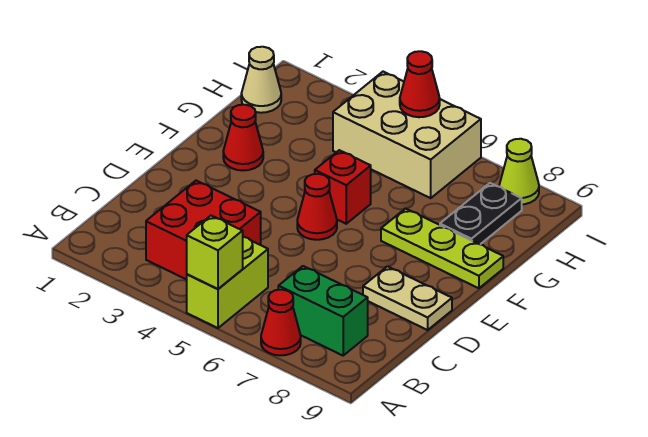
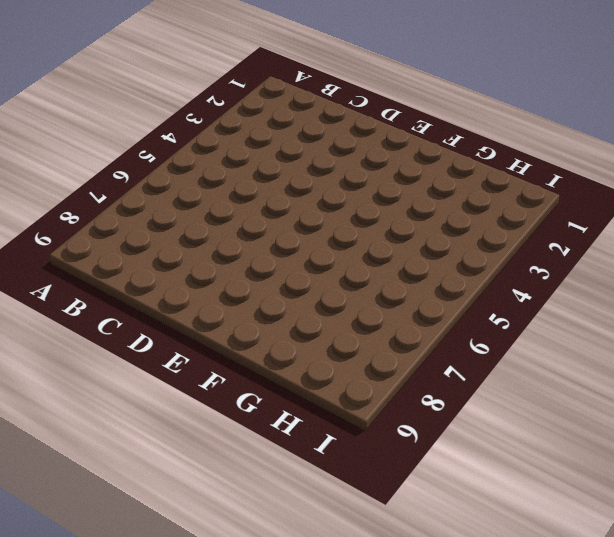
none -> lime brick A5:B5 level 1
none -> red cone A7 level 1
none -> red brick B3:C4 level 1

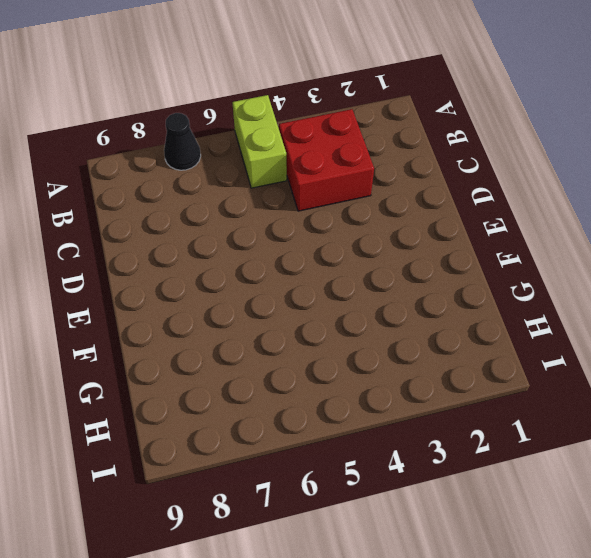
black cone A7 level 1 -> red cone A7 level 1
none -> green brick B7:B8 level 1
none -> tan plate D8:D9 level 1
none -> red cone E5 level 1

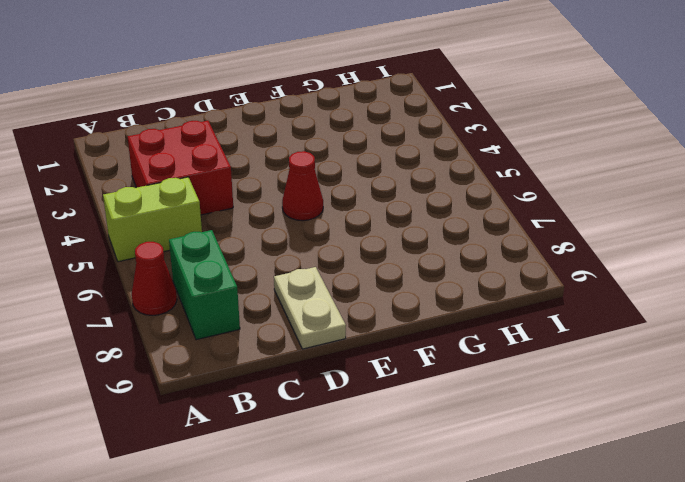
none -> red cone F2 level 1
none -> red brick F5 level 1
none -> lime plate F7:F9 level 1

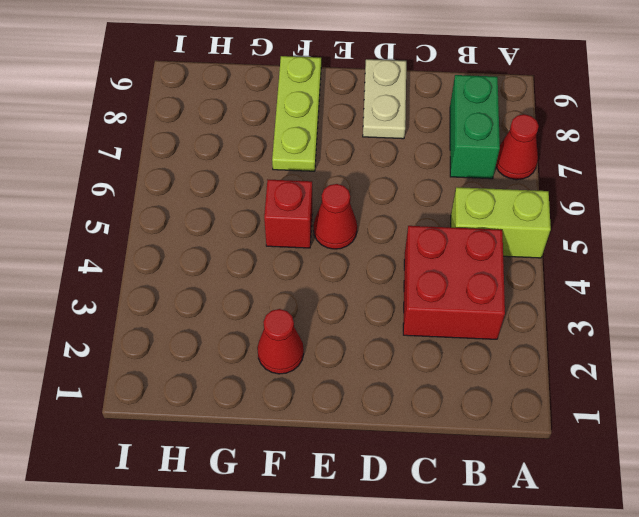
none -> black plate G8:H8 level 1
none -> tan cone H1 level 1
none -> tan brick H4:I6 level 1

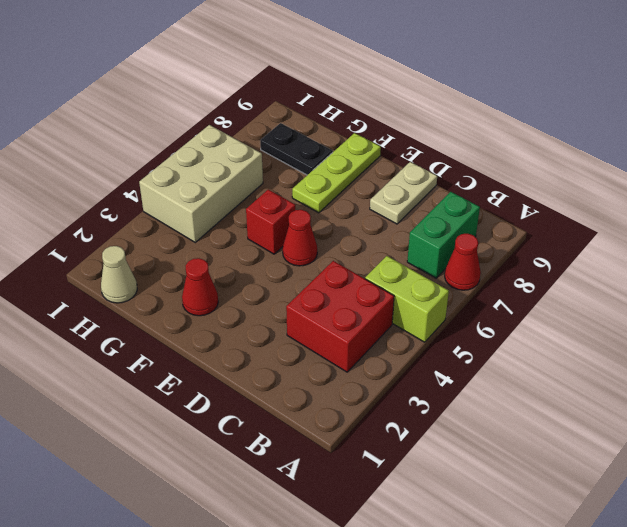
none -> lime cone I8 level 1
none -> lime brick A5 level 2
none -> red cone I5 level 2

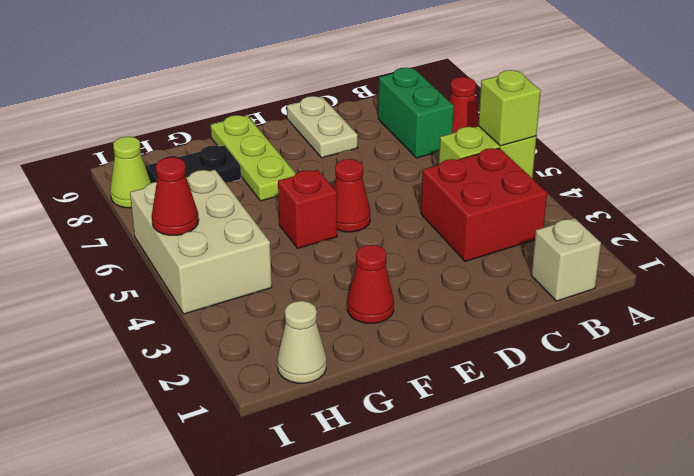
tan brick B1 level 1 -> none

